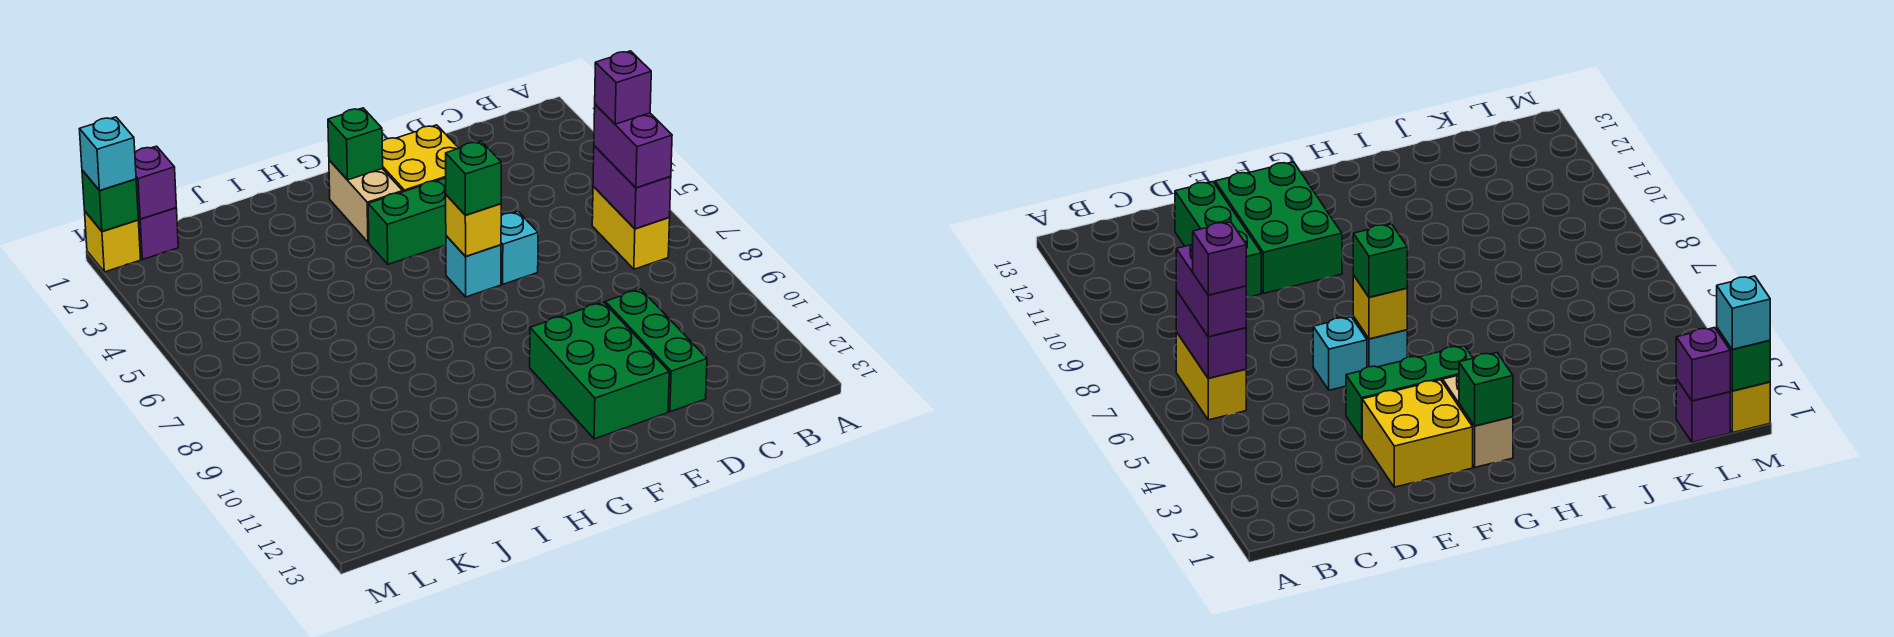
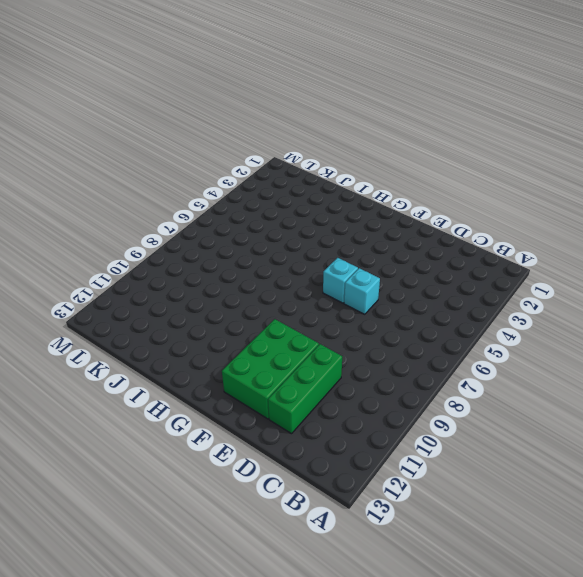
none -> yellow brick B6:B7 level 1
none -> yellow brick E2:F3 level 1
none -> green brick E4:G4 level 1

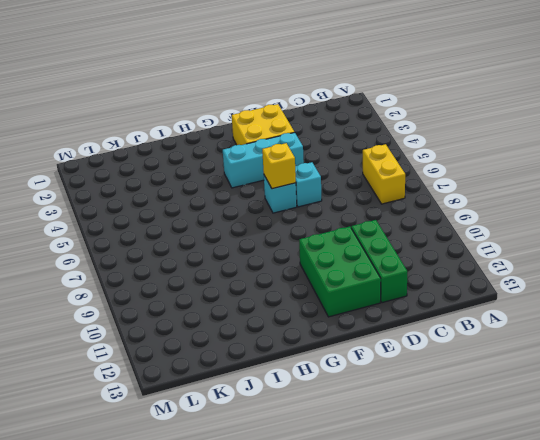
cyan brick E4:G4 level 1 -> green brick E4:G4 level 1
none -> tan brick G2:G3 level 1
none -> purple brick L1 level 1
none -> yellow brick M1 level 1

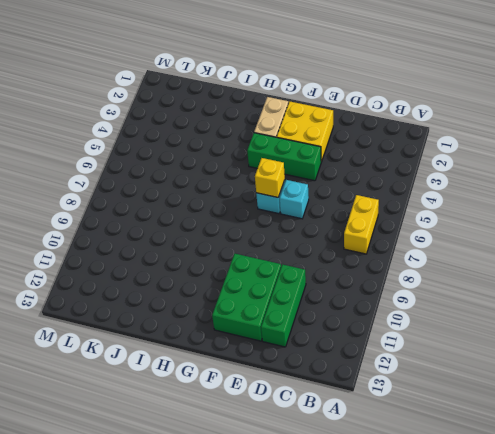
none -> purple brick L1 level 1
none -> yellow brick M1 level 1
none -> purple brick B6:B7 level 2

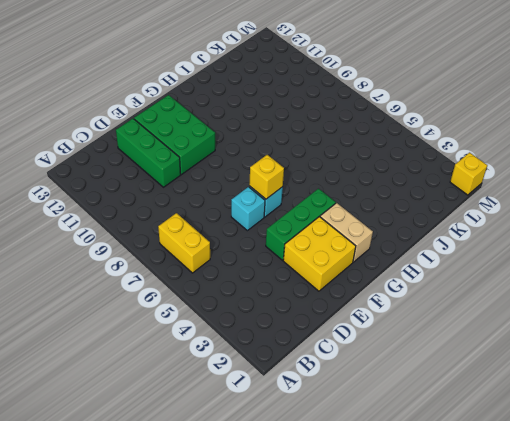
none -> purple brick L1 level 1
none -> purple brick B6:B7 level 2
none -> green brick G2 level 2

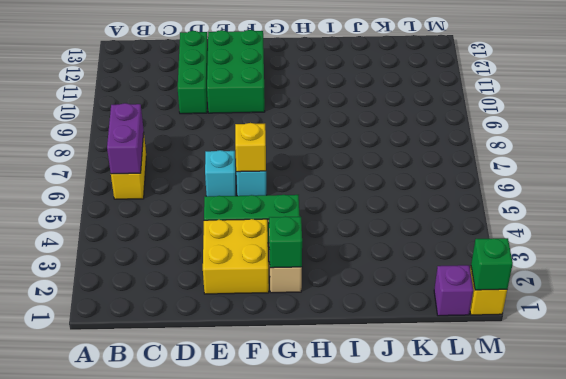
none -> purple brick L1 level 2
none -> purple brick B6:B7 level 3
none -> green brick F6 level 3

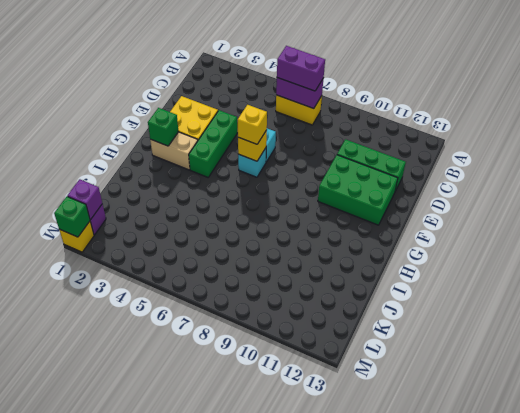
yellow brick F6 level 3 -> green brick F6 level 3
none -> cyan brick M1 level 3
none -> purple brick B6 level 4

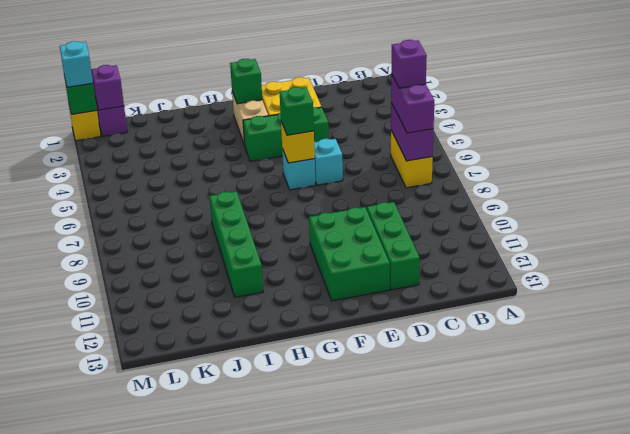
green brick I8:I11 level 1 -> none

